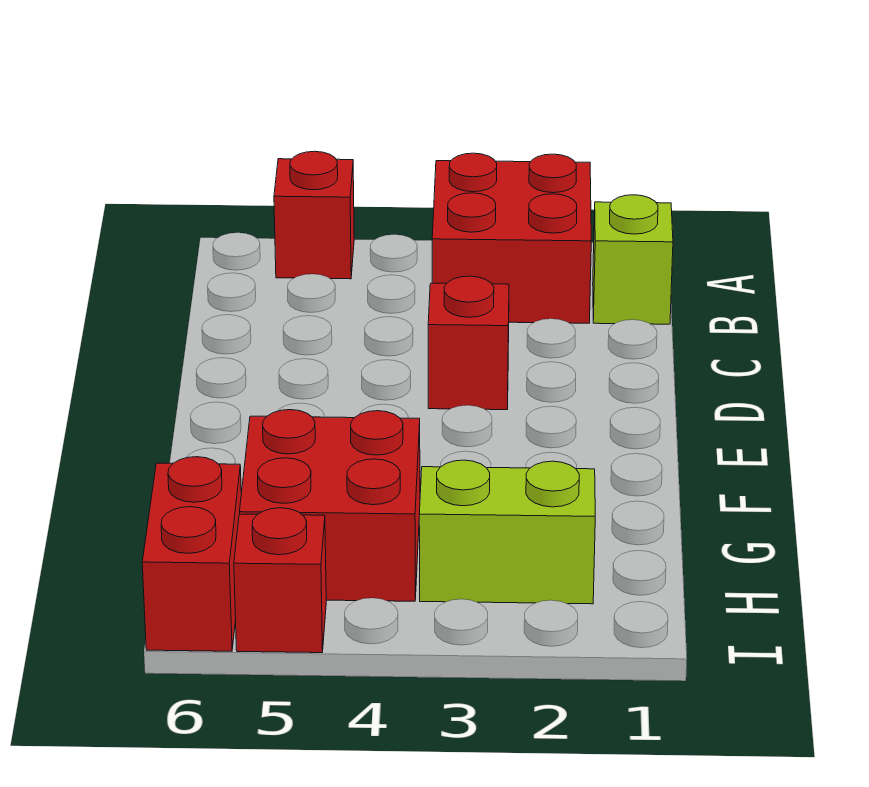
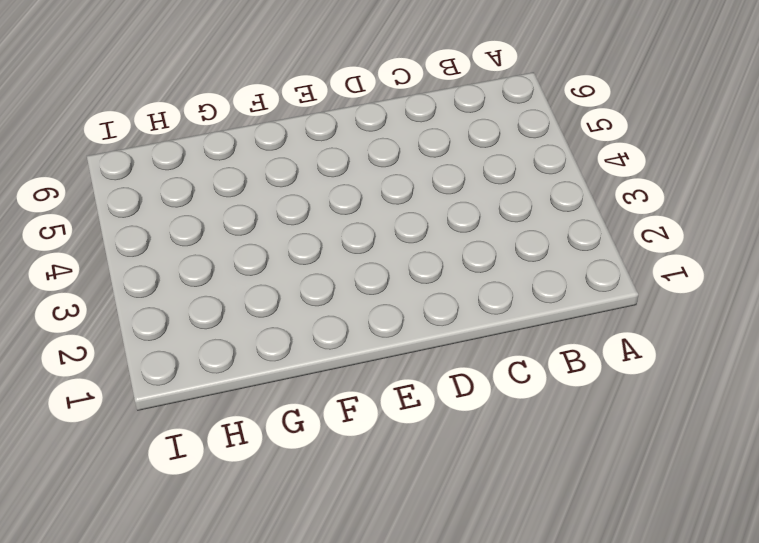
none -> red brick A2:B3 level 1
none -> red brick A5 level 1

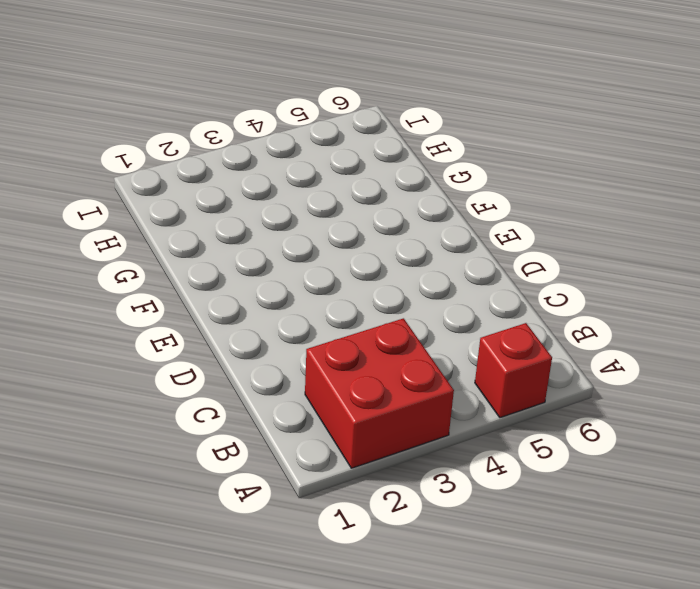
none -> lime brick B1 level 1
none -> red brick D3 level 1

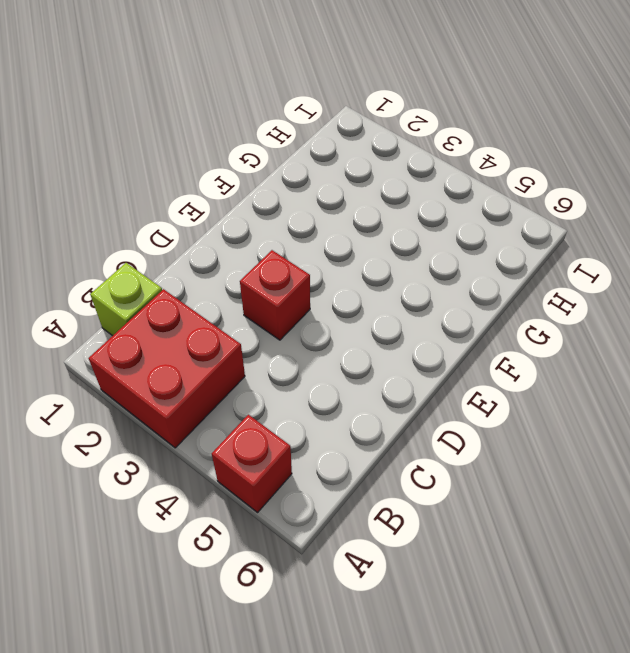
none -> red brick G4:H5 level 1
none -> lime brick H2:H3 level 1

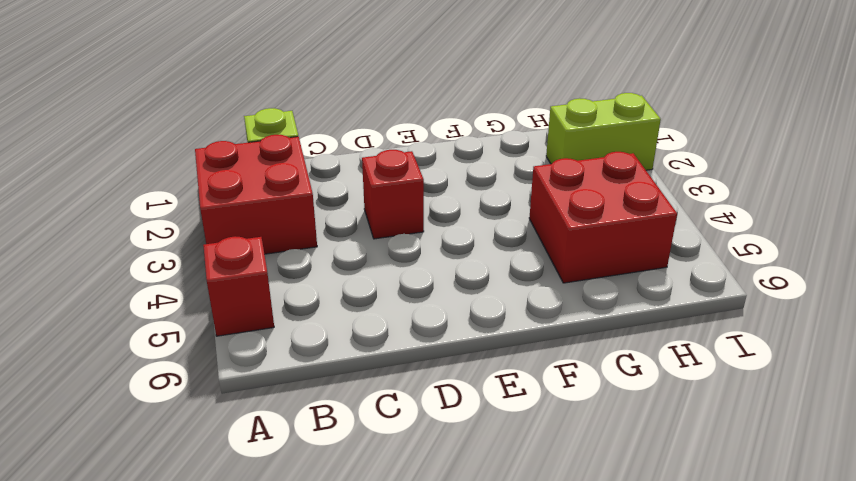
lime brick H2:I2 level 1 -> lime brick H2:H3 level 1
none -> red brick H6:I6 level 1
none -> red brick I5 level 1

